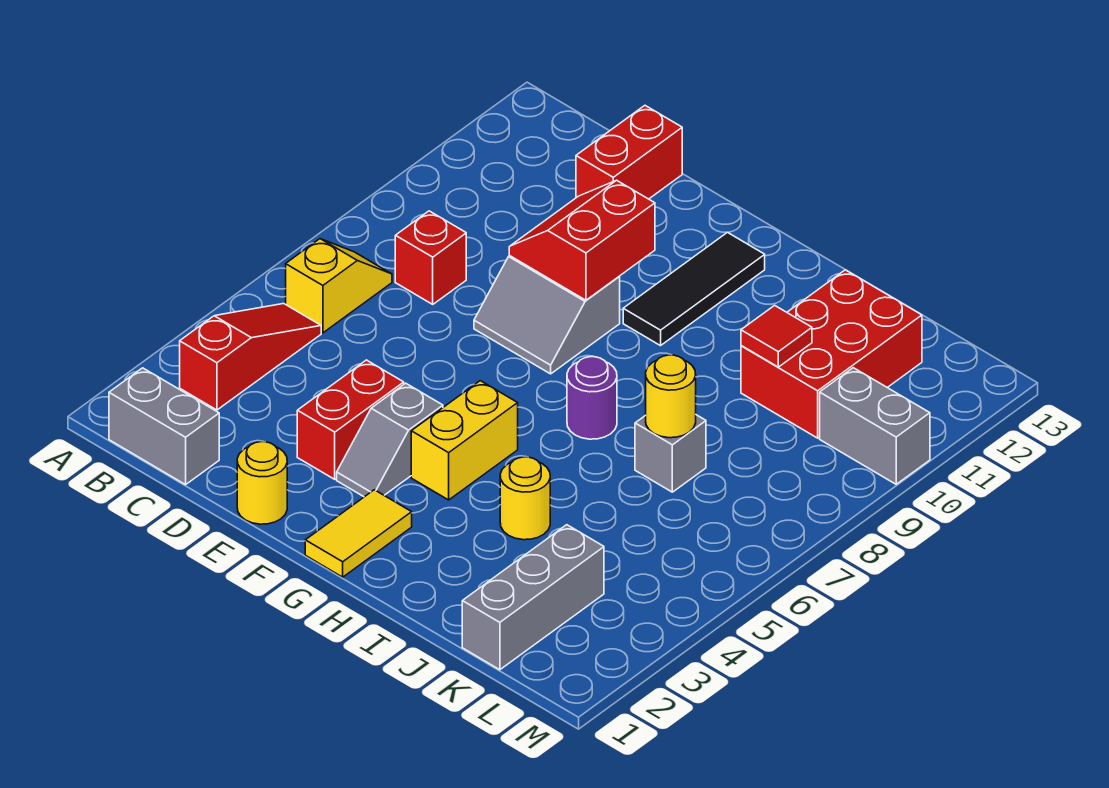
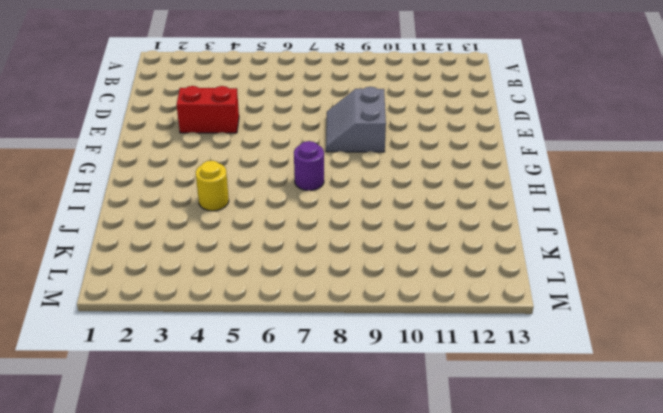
none -> grey brick B1:C1 level 1
none -> red slope B3:B5 level 1 top 3
none -> yellow slope B6:B7 level 1 top 6

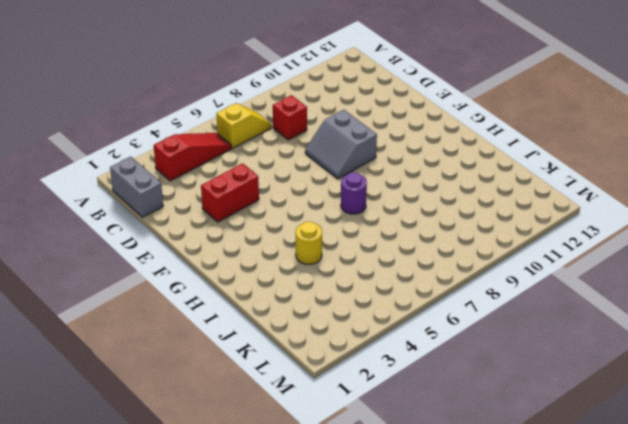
none -> red brick D12:D13 level 1
none -> yellow round brick E1 level 1
none -> grey slope F3:F4 level 1 top 4

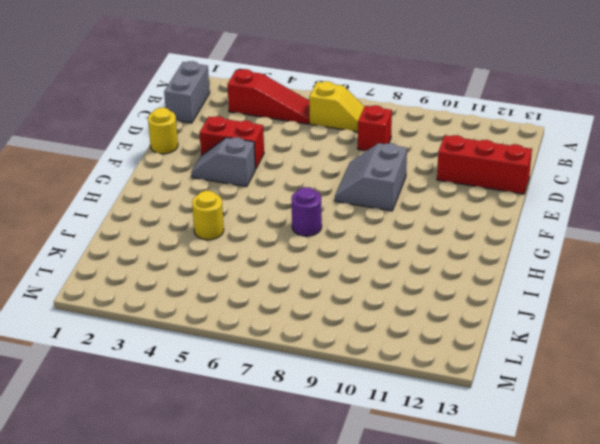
red brick D11:D13 level 1 -> red brick D12:D13 level 1
none -> yellow tile G1:G2 level 1
none -> yellow brick G4:G5 level 1
none -> black tile G10:G12 level 1

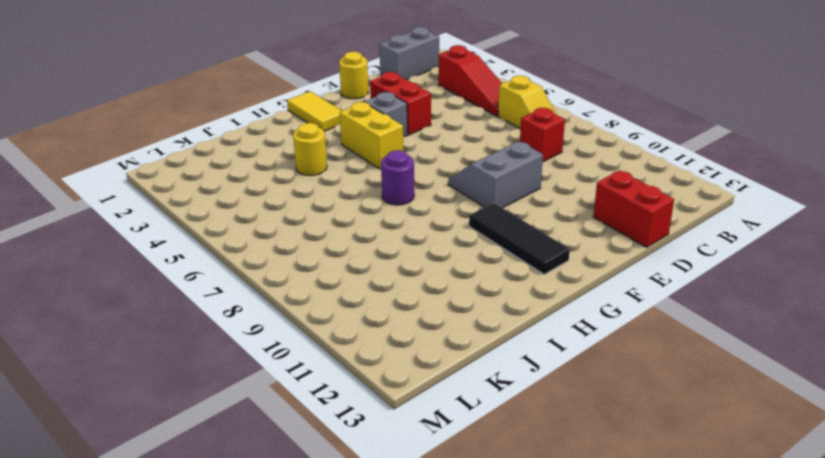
none -> grey brick J7 level 1
none -> red brick J10:K12 level 1
none -> grey brick K1:K3 level 1

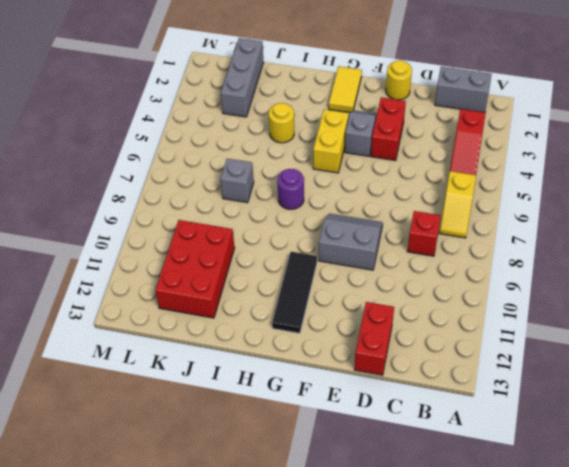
none -> grey brick L10:M10 level 1
none -> red slope E9:F10 level 2 top F
none -> yellow round brick J7 level 2

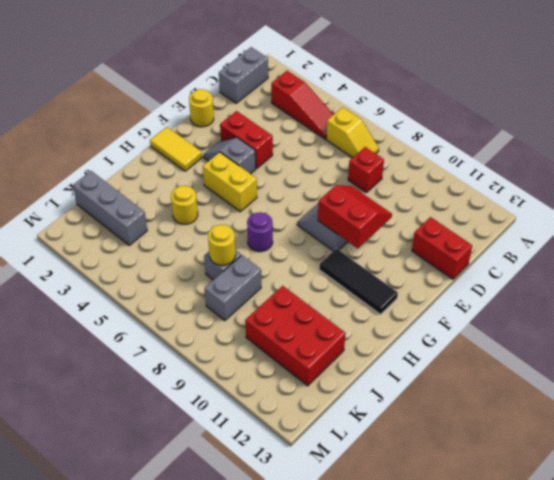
grey brick J8:K8 level 1 -> grey brick L10:M10 level 1
none -> red tile J10 level 2

